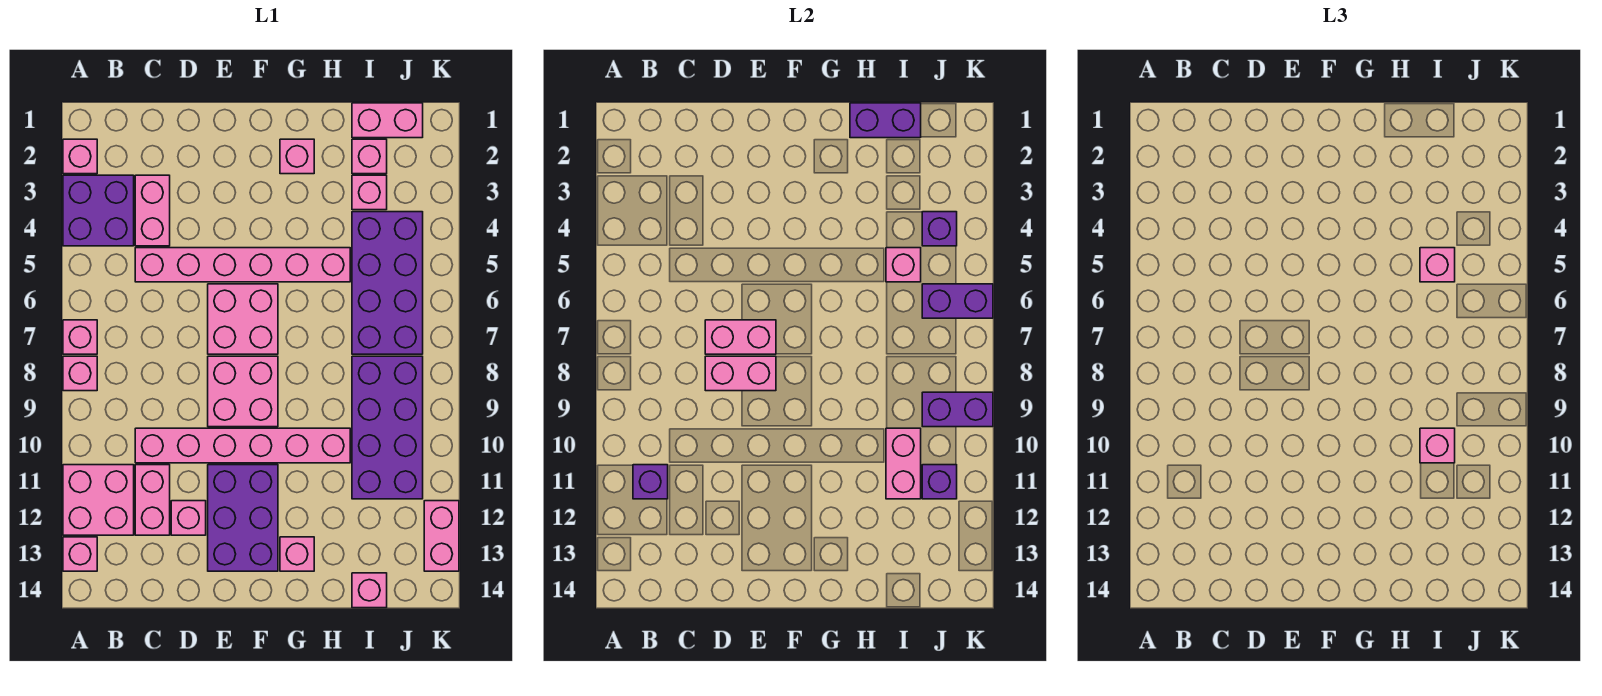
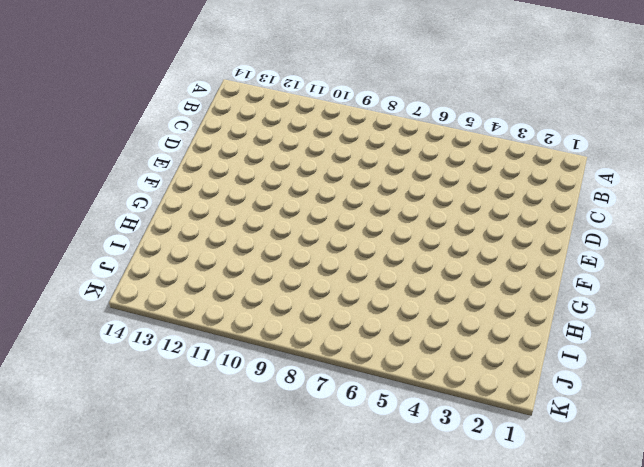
none -> pink brick A2 level 1
none -> purple brick A3:B4 level 1
none -> pink brick A7 level 1
none -> pink brick A8 level 1

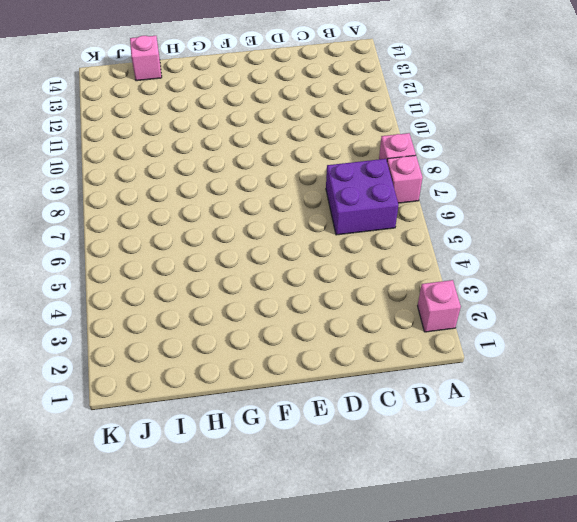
purple brick B6:C7 level 1 -> purple brick A3:B4 level 1
none -> pink brick A11:B12 level 1
none -> pink brick A13 level 1
none -> pink brick C3:C4 level 1
none -> pink brick C5:H5 level 1

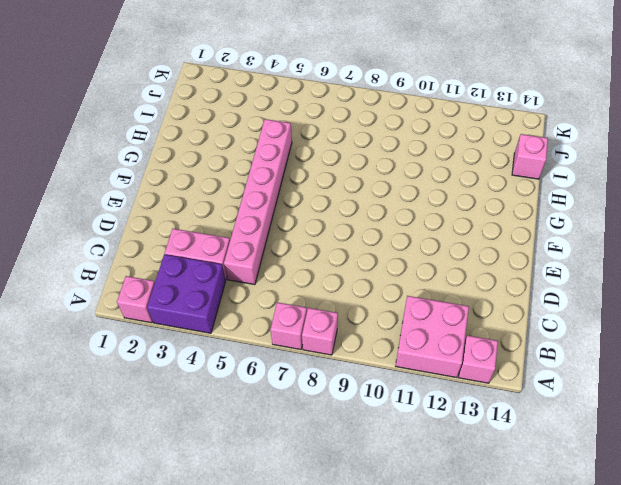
none -> pink brick C10:H10 level 1
none -> pink brick C11:C12 level 1
none -> pink brick D12 level 1
none -> pink brick E6:F7 level 1

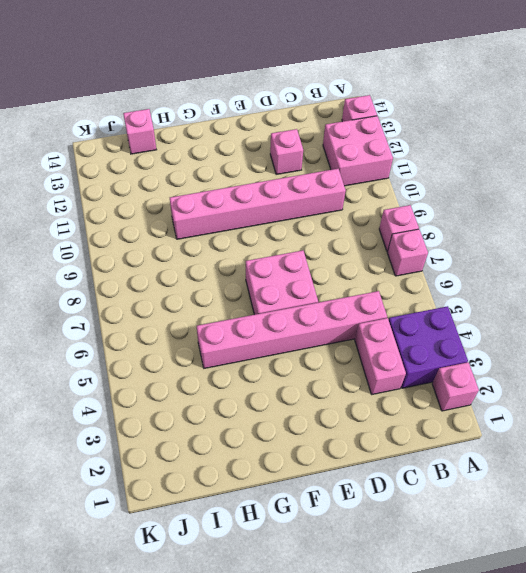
none -> pink brick C11:C12 level 1
none -> pink brick E8:F9 level 1
none -> purple brick E11:F13 level 1
none -> pink brick G2 level 1

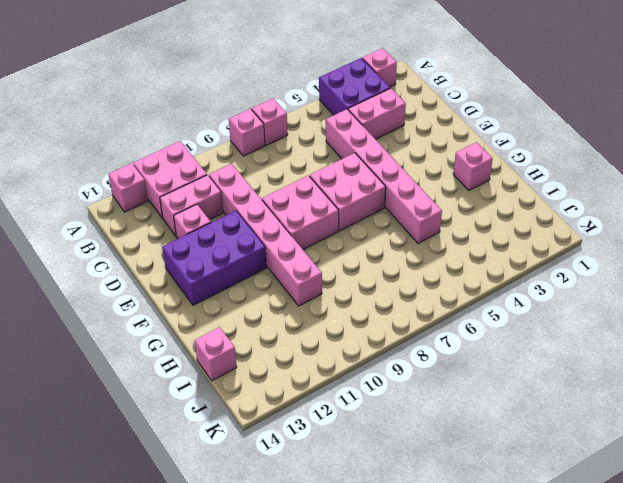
none -> pink brick G13 level 1
none -> pink brick I1:J1 level 1
none -> pink brick I2 level 1
none -> pink brick I3 level 1

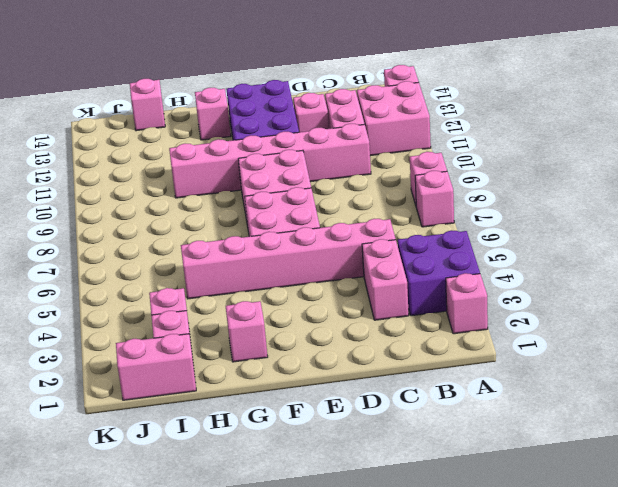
none -> purple brick I4:J7 level 1
none -> purple brick I8:J11 level 1
none -> pink brick K12:K13 level 1
none -> purple brick B11 level 2

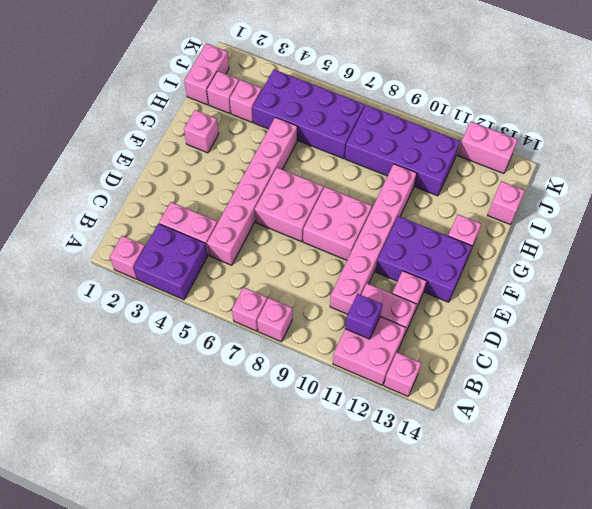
none -> pink brick D7:E7 level 2
none -> pink brick D8:E8 level 2
none -> purple brick H1:I1 level 2
none -> pink brick I5 level 2

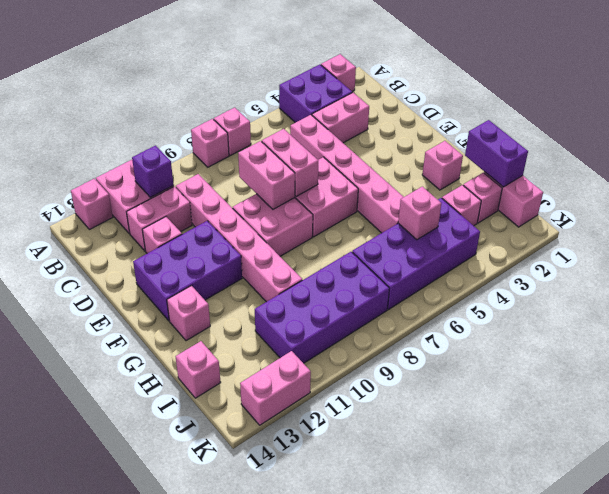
none -> pink brick I10:I11 level 2
none -> purple brick J4 level 2
none -> purple brick J6:K6 level 2
none -> purple brick J9:K9 level 2

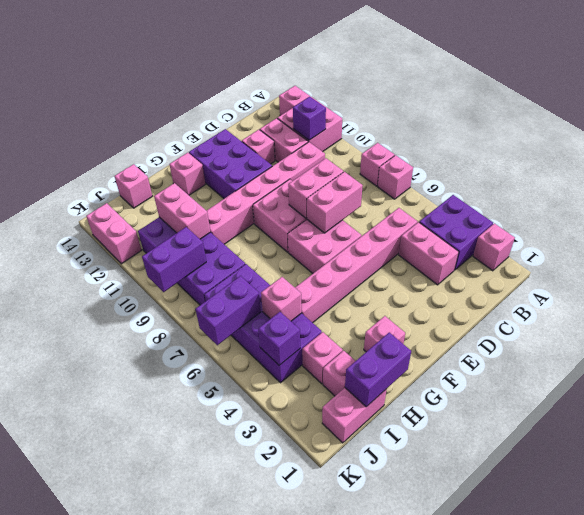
none -> purple brick J11 level 2
none -> pink brick I5 level 3
none -> pink brick I10 level 3

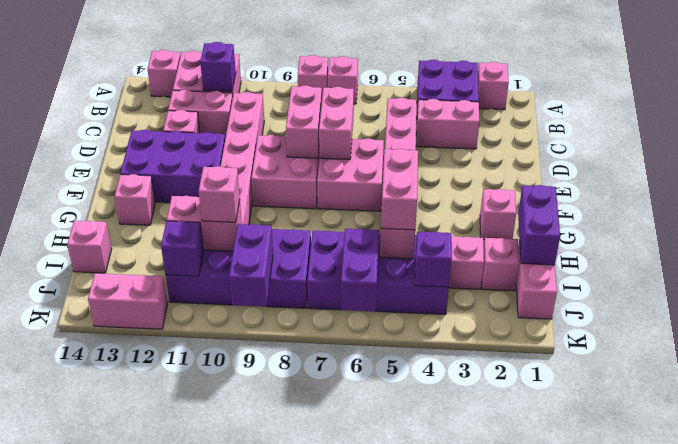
pink brick H5:I5 level 3 -> pink brick I5 level 3

